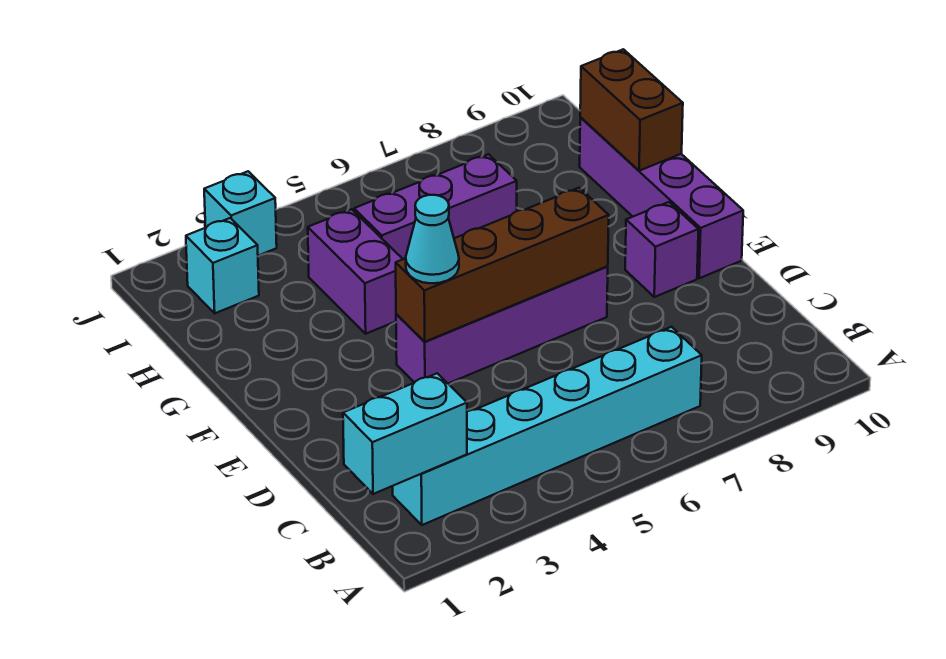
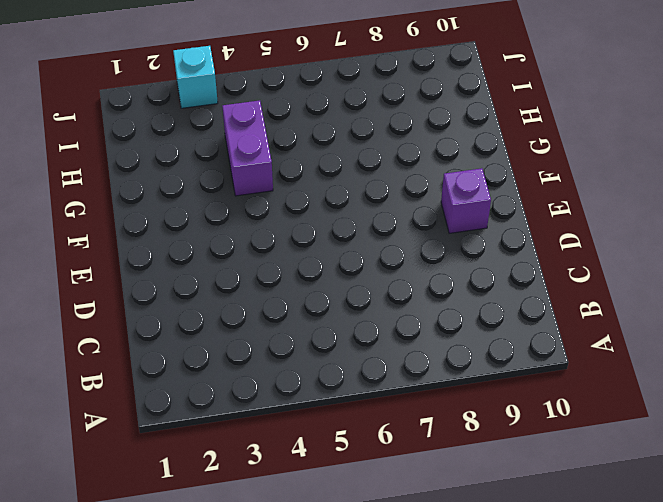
none -> cyan brick B2:B7 level 1
none -> purple brick E4:E7 level 1
none -> purple brick E10:H10 level 1

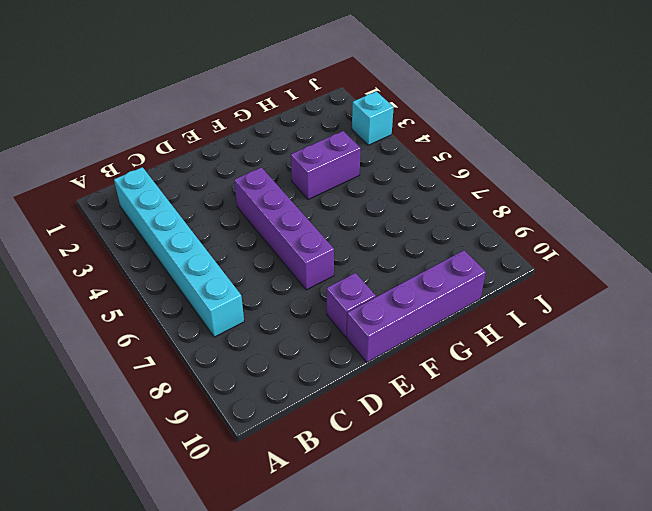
none -> purple brick H5:H7 level 1
none -> cyan brick I2 level 1
none -> cyan brick B1:B2 level 2

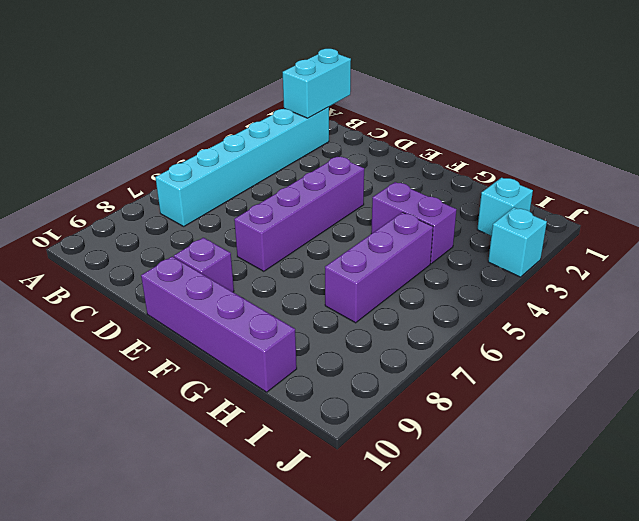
none -> brown brick E4:E7 level 2
none -> brown brick G10:H10 level 2
none -> cyan cone E4 level 3

